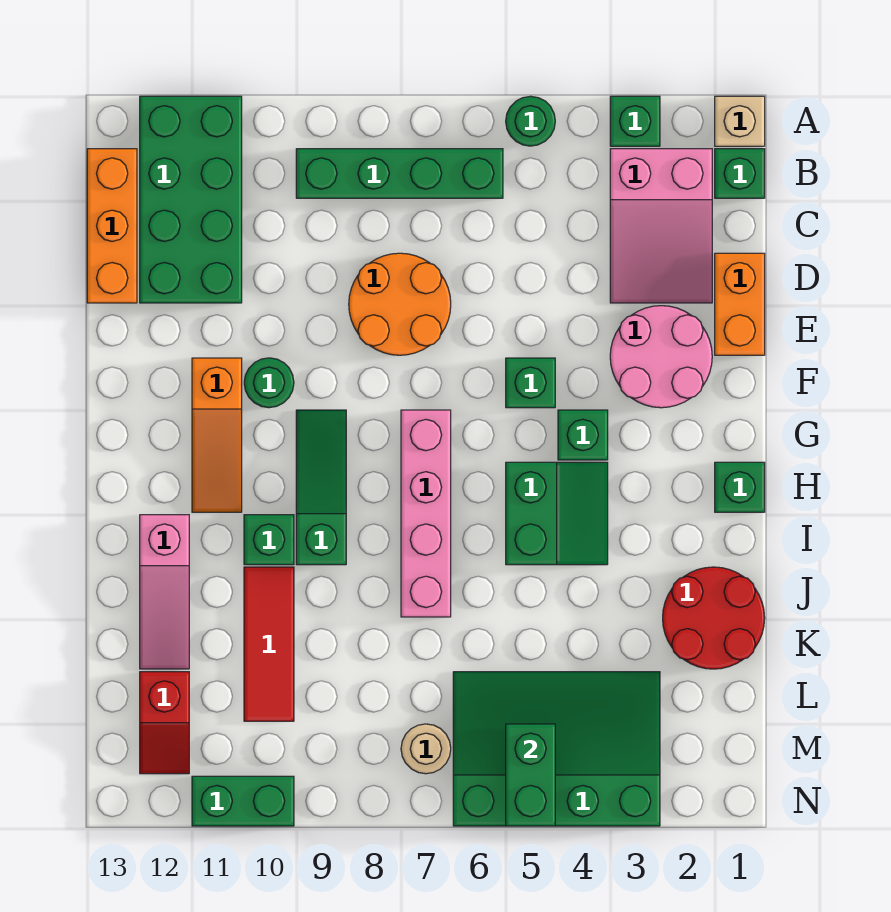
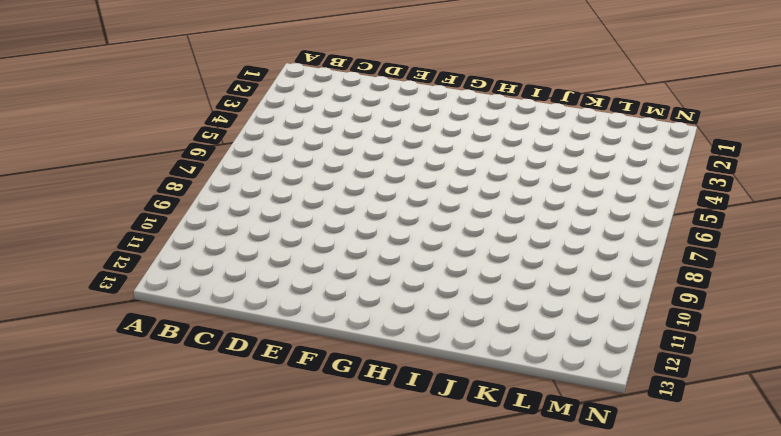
none -> tan brick A1 level 1
none -> green brick A3 level 1
none -> green round brick A5 level 1

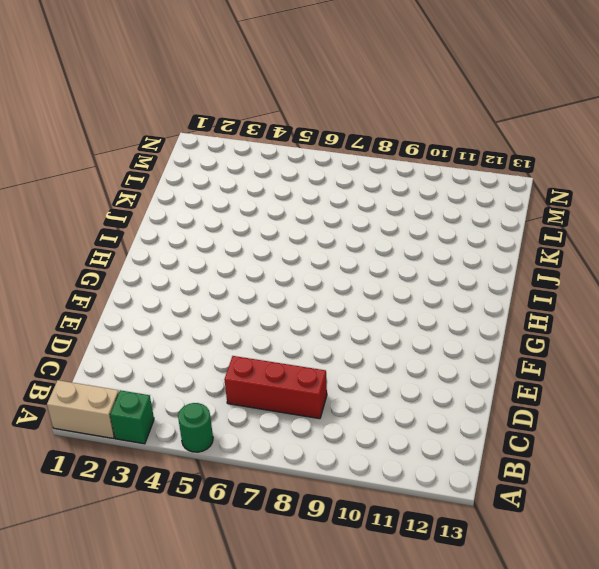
tan brick A1:A2 level 1 -> tan brick A1 level 1
red brick C6:C8 level 1 -> none
none -> green brick A11:D12 level 1
none -> green brick B1 level 1
none -> pink slope B2:D3 level 1 top B

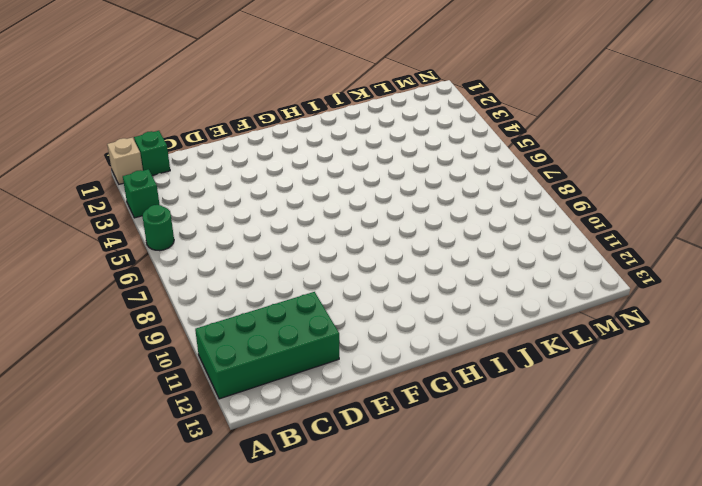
none -> pink slope B2:D3 level 1 top B
none -> green brick B6:B9 level 1
none -> orange brick B13:D13 level 1

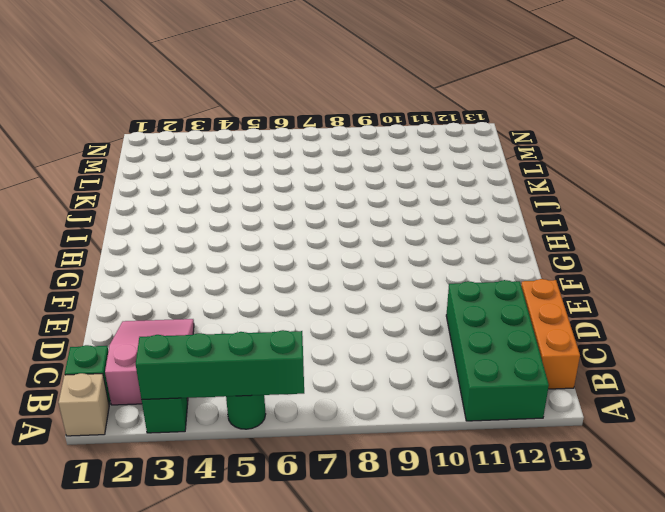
green brick A3:A6 level 2 -> green brick B6:B9 level 1
none -> orange brick D1:E1 level 1
none -> orange round brick D7:E8 level 1
none -> pink round brick E2:F3 level 1

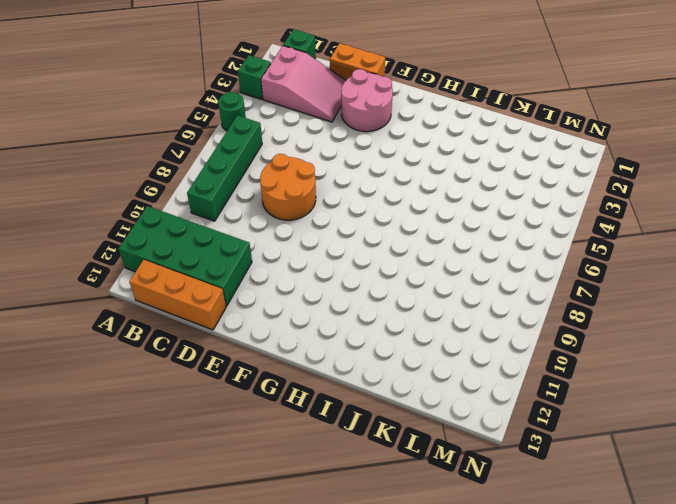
none -> tan brick A1 level 1
none -> green brick F5 level 1
none -> green round brick F10 level 1

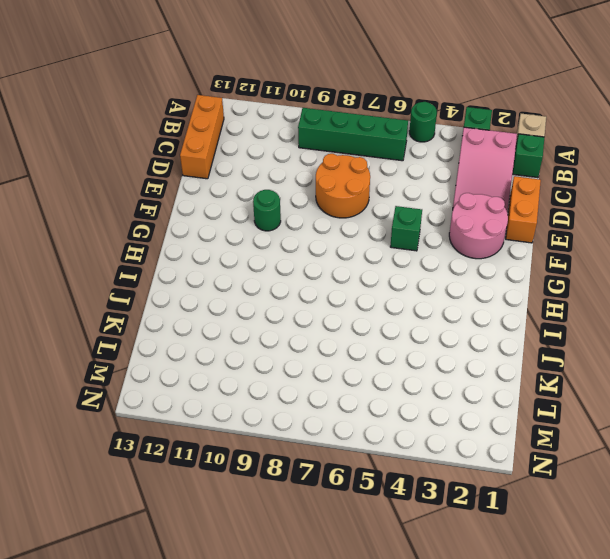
none -> green brick A11:D12 level 1
none -> orange slope F11:H11 level 1 top F
none -> green brick G4 level 1

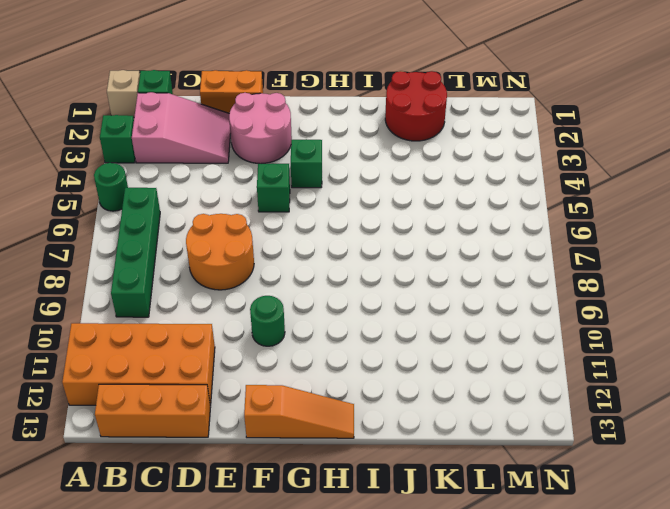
orange brick A11:D12 level 1 -> green brick A11:D12 level 1
orange slope F13:H13 level 1 top F -> orange slope F11:H11 level 1 top F
none -> pink brick G7:J7 level 1
none -> green slope G9:I9 level 1 top I
none -> green brick H1 level 1

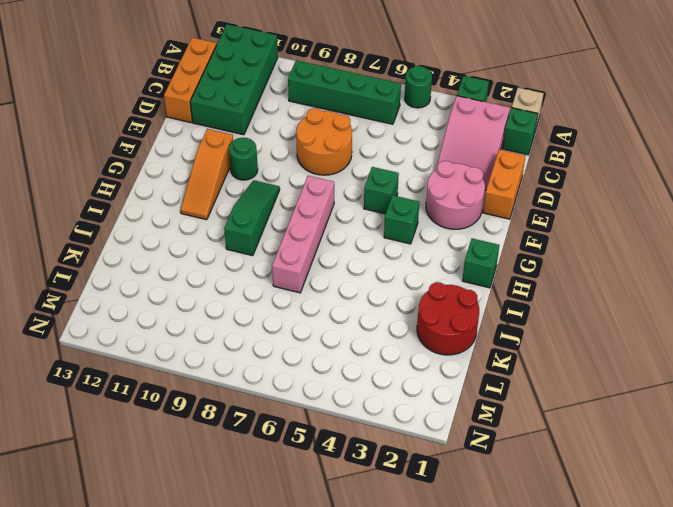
none -> green slope H4:I5 level 1 top 5
none -> green brick I10 level 1
none -> pink slope I12:K12 level 1 top I

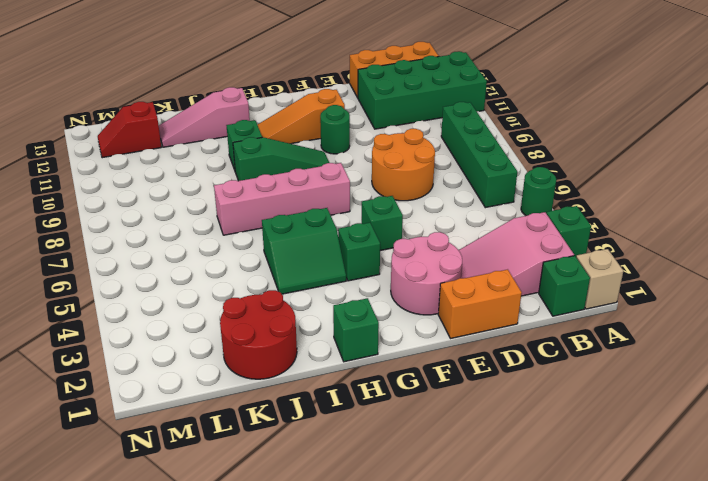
none -> red tile J10:L10 level 1
none -> green slope L3:N6 level 1 top N
none -> tan round brick M7 level 1

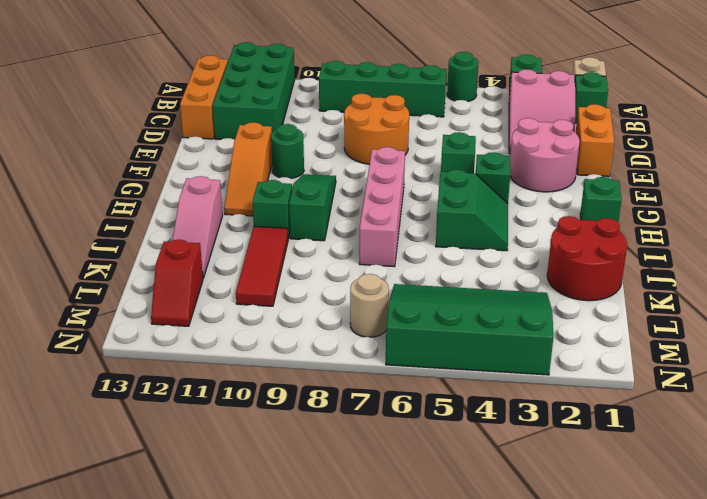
none -> green brick N10:N11 level 1
none -> green brick M5:N5 level 2

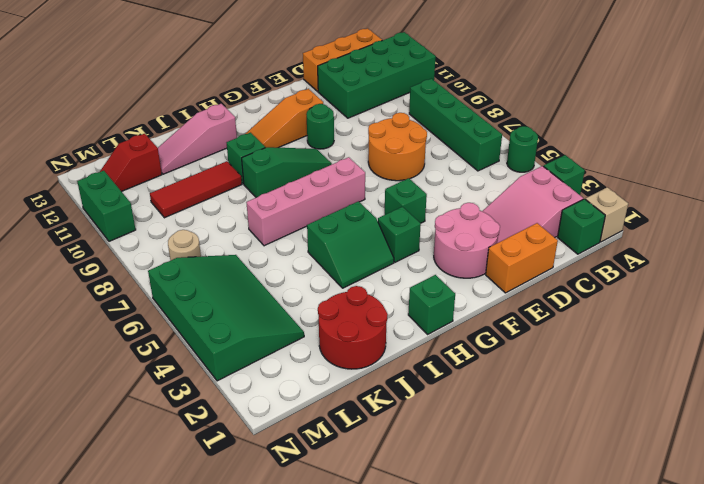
none -> green brick M5:N5 level 2

